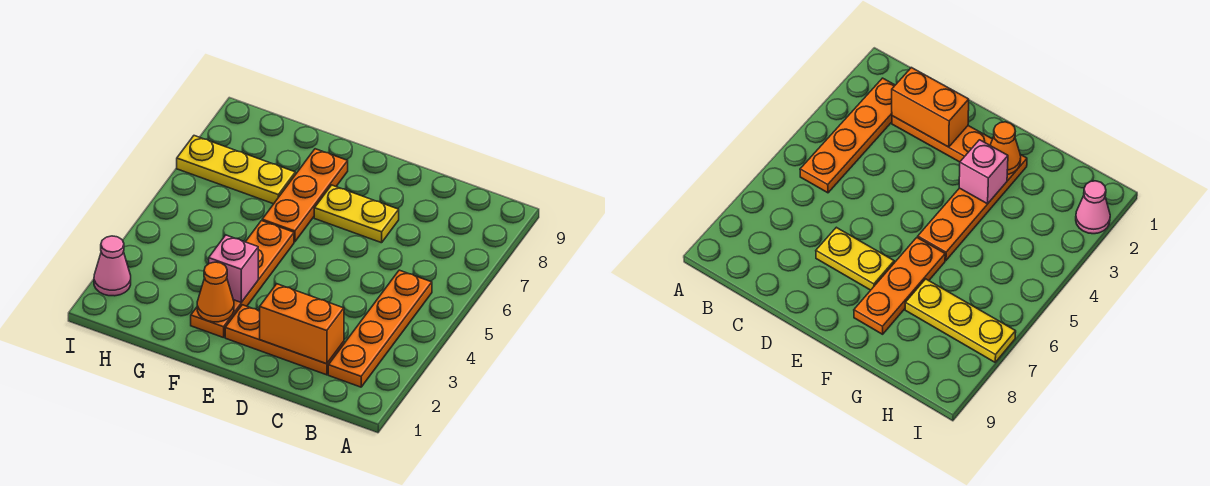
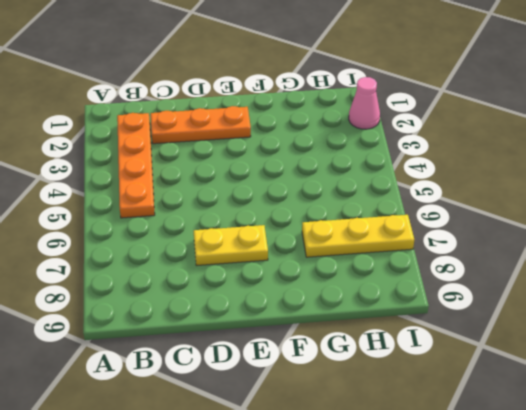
none -> orange plate F2:F5 level 1
none -> orange plate F6:F8 level 1

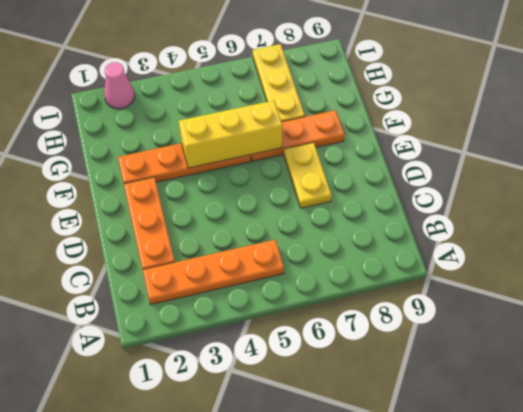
yellow brick F4:F6 level 2 -> none
none -> orange brick C2:D2 level 2
none -> orange cone F2 level 2

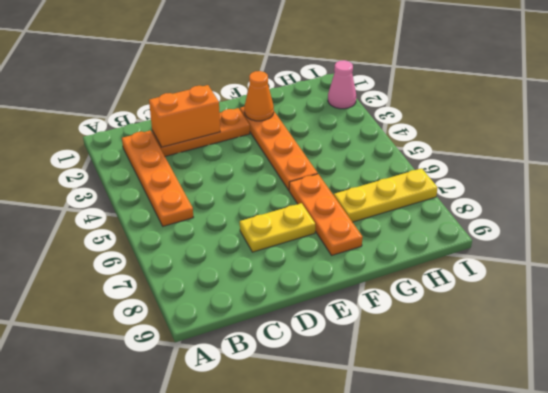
none -> pink brick F3 level 2

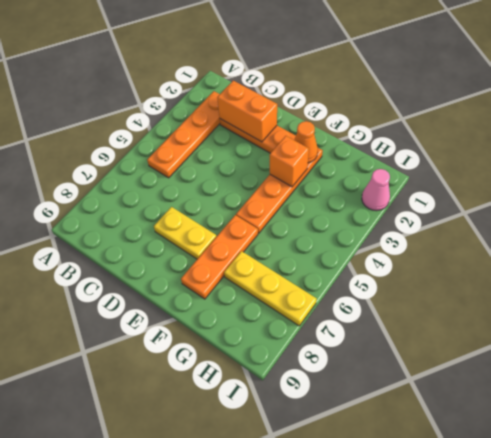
orange brick F3 level 2 -> pink brick F3 level 2

